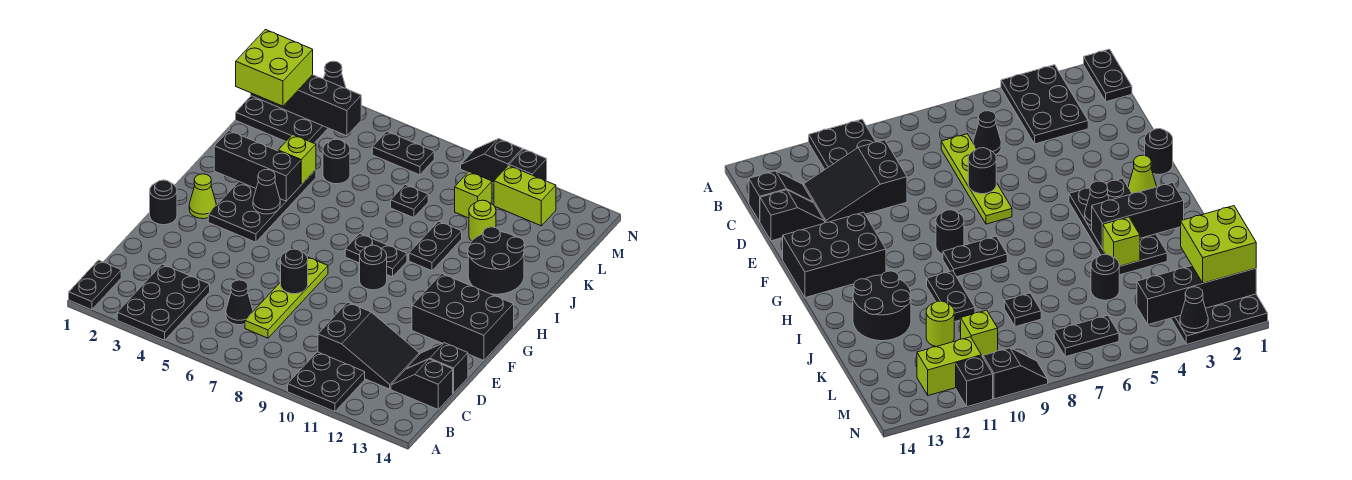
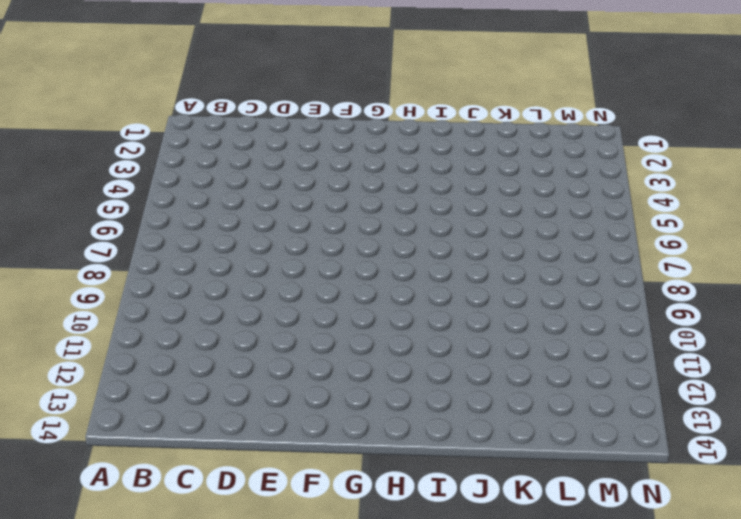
none -> black plate A1:B1 level 1
none -> black plate A3:C4 level 1
none -> black plate A10:B11 level 1
none -> black cone C6 level 1

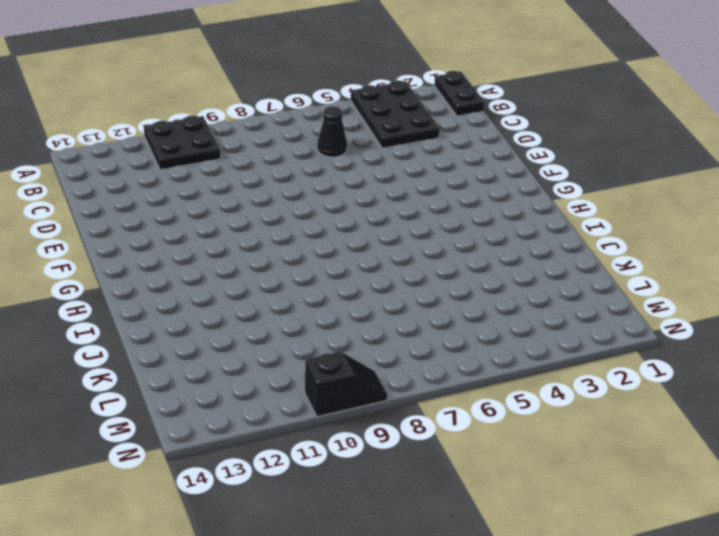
none -> lime plate C7:F7 level 1
none -> black slope C10:D12 level 1 top 10
none -> black slope C13:C14 level 1 top 14
none -> black slope D13:D14 level 1 top 14

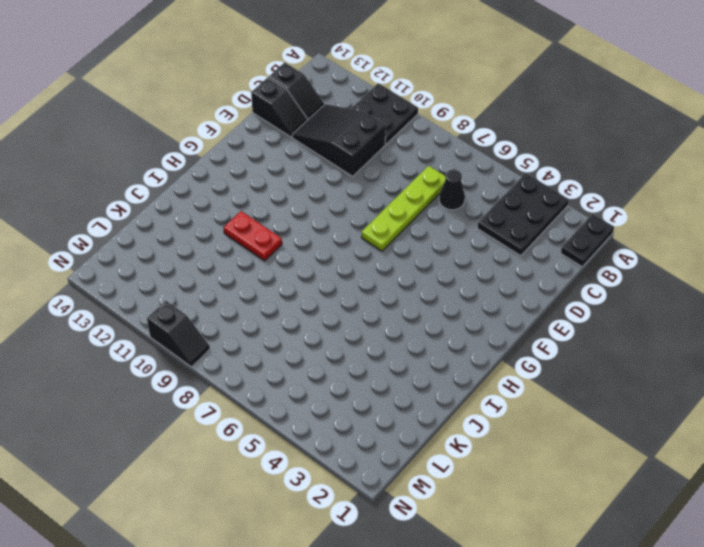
red plate I10:I11 level 1 -> black plate I10:J10 level 1
none -> black round brick F1 level 1
none -> black brick F12:G14 level 1
none -> lime cone G2 level 1
none -> black plate G3:J4 level 1

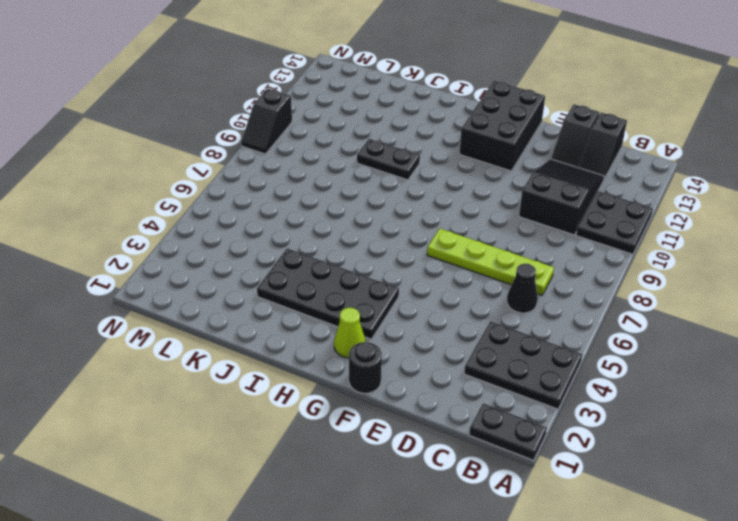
none -> black round brick G9 level 1
none -> black plate H8:H9 level 1
none -> black round brick I12:J13 level 1
none -> black round brick K5 level 1

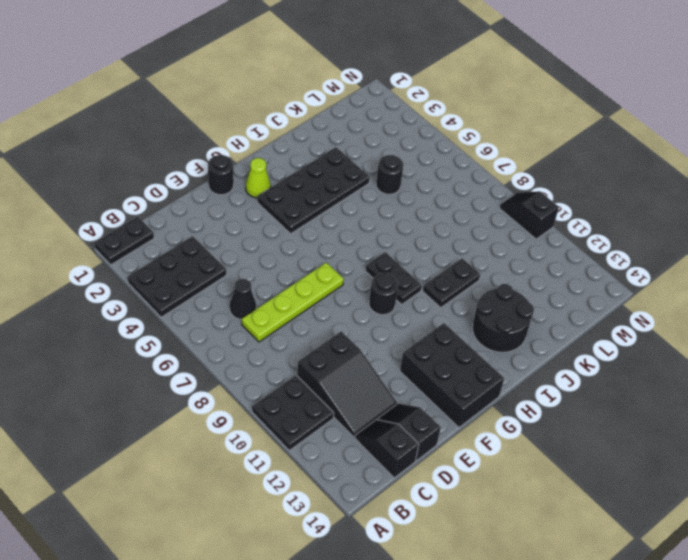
none -> black plate K8 level 1
none -> lime round brick K11 level 1
none -> black plate L1:N3 level 1
none -> lime brick L10 level 1

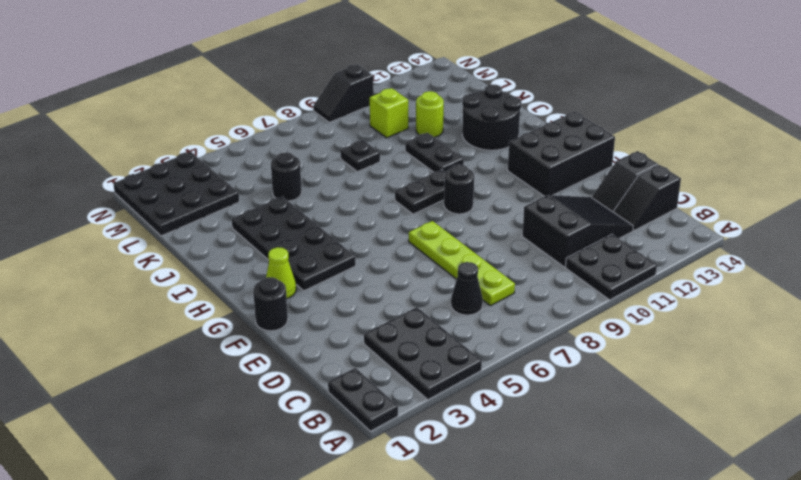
none -> black plate M6:M7 level 1
none -> lime brick M11:M12 level 1
none -> black brick N11 level 1
none -> black round brick E7 level 2

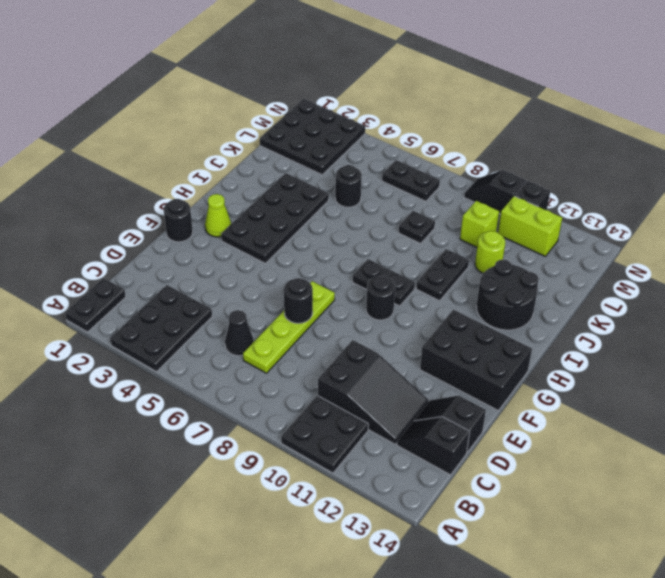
none -> black cone H4 level 2
none -> black brick I2:I4 level 2
none -> lime brick J4 level 2
none -> black brick M1:M4 level 2

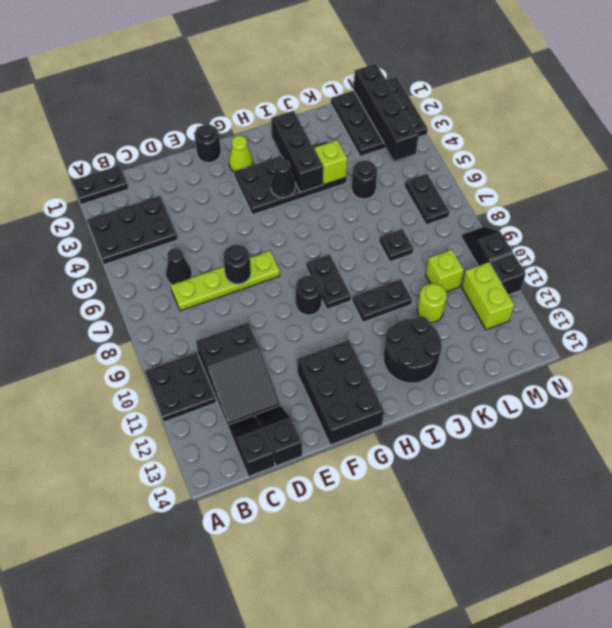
none -> black cone N3 level 2
none -> lime brick L1:M2 level 3

